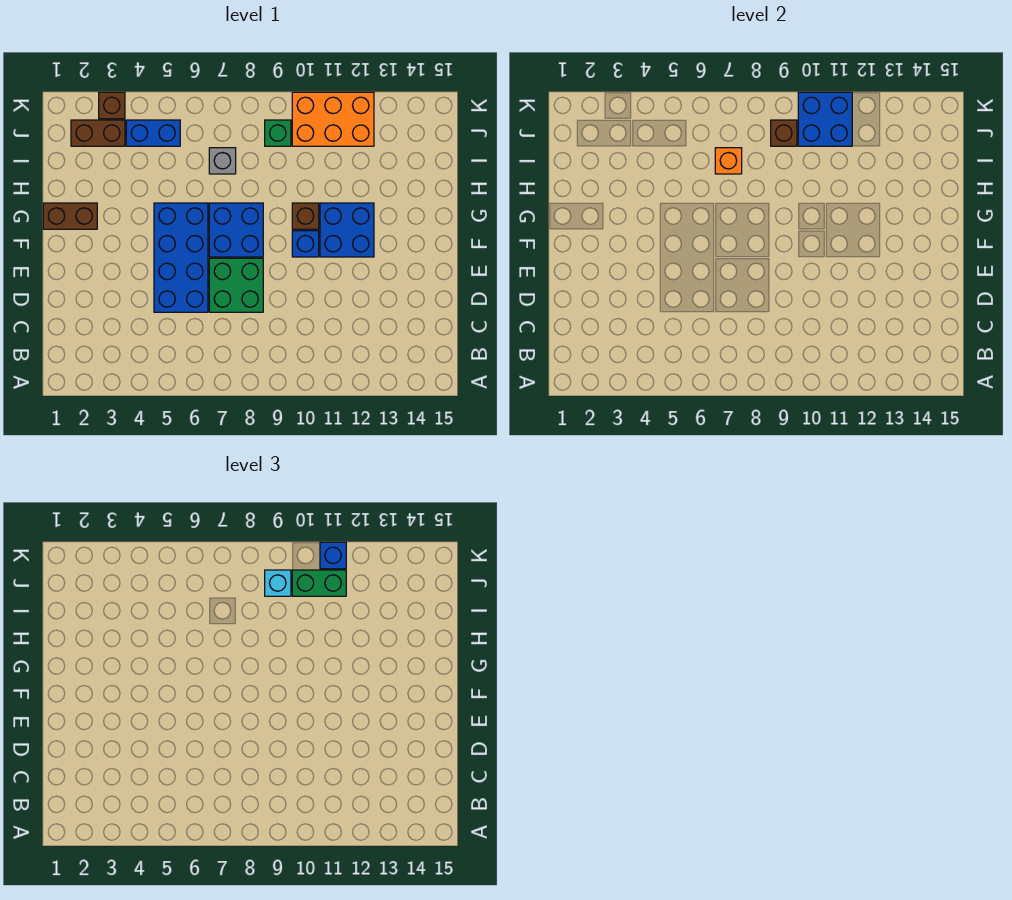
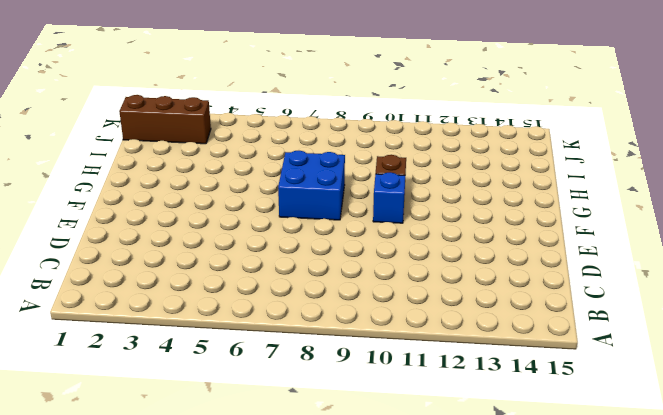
brown brick J1:J3 level 1 -> brown brick J2:J3 level 1
none -> blue brick D5:G6 level 1
none -> green brick D7:E8 level 1
none -> blue brick F11:G12 level 1

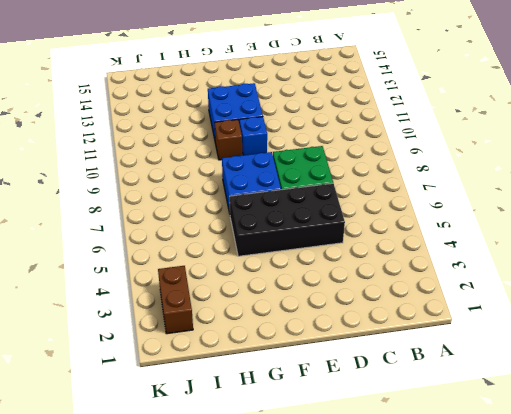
black brick D5:G6 level 1 -> blue brick D5:G6 level 1
none -> brown brick G1:G2 level 1
none -> grey brick I7 level 1
none -> blue brick J4:J5 level 1

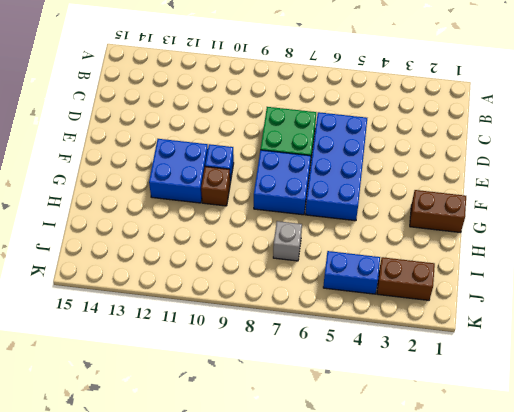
none -> green brick J9 level 1
none -> orange brick J10:K12 level 1
none -> brown brick K3 level 1

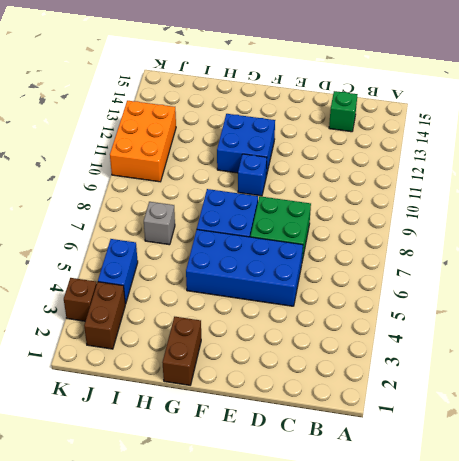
green brick C14 level 1 -> green brick J9 level 1
none -> brown brick G10 level 1
none -> orange brick I7 level 2
none -> brown brick J9 level 2

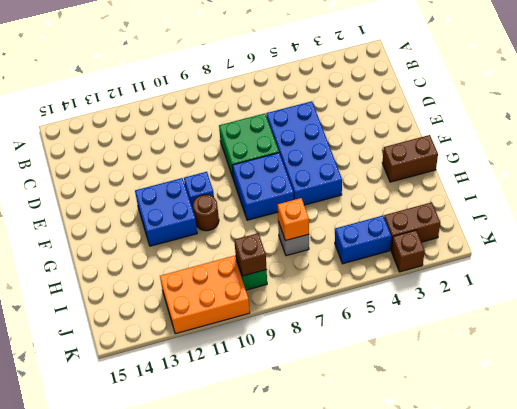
brown round brick G10 level 1 -> brown brick G10 level 1
none -> blue brick J10:K11 level 2
none -> cyan brick J9 level 3
none -> green brick J10:J11 level 3

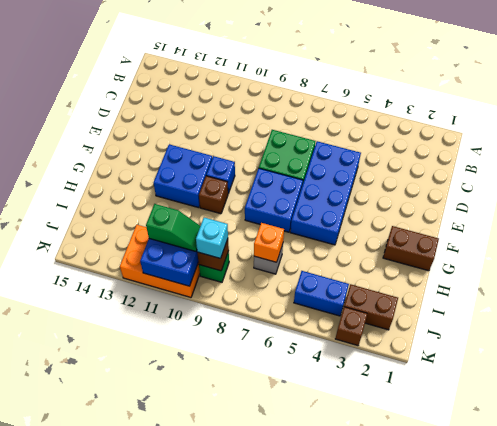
green slope J10:J11 level 3 top 11 -> green brick J10:J11 level 3
none -> blue brick K11 level 3

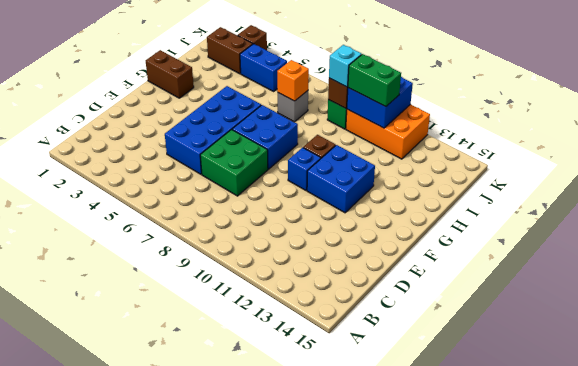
none -> blue brick K11 level 3

